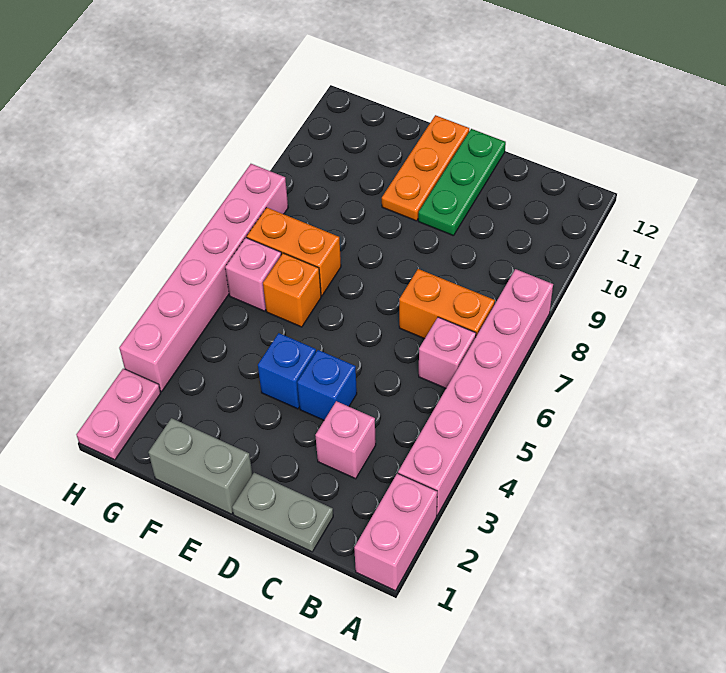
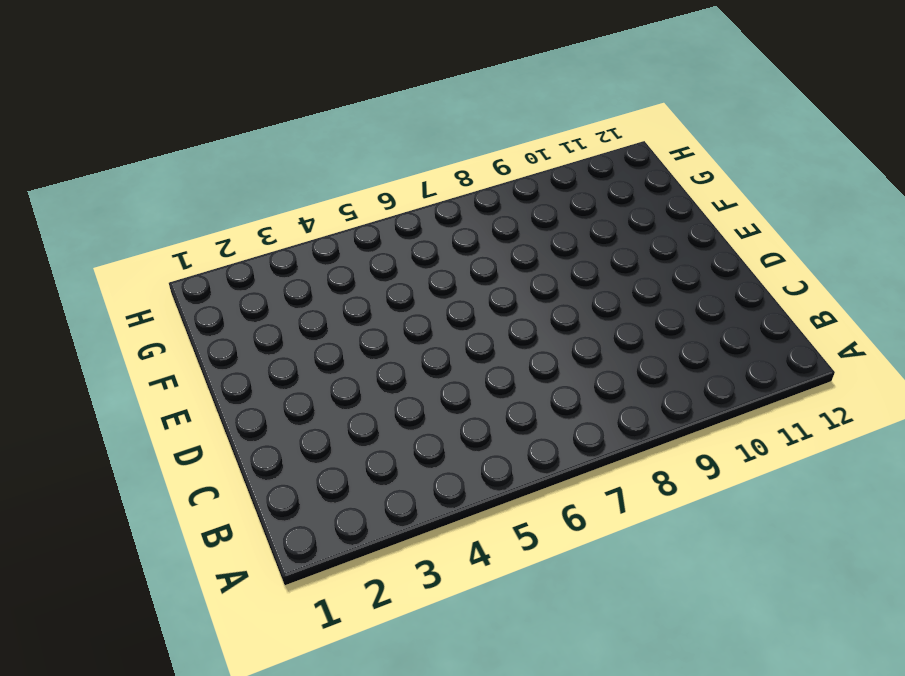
none -> pink brick A1:A2 level 1
none -> pink brick A3:A8 level 1
none -> pink brick B6 level 1

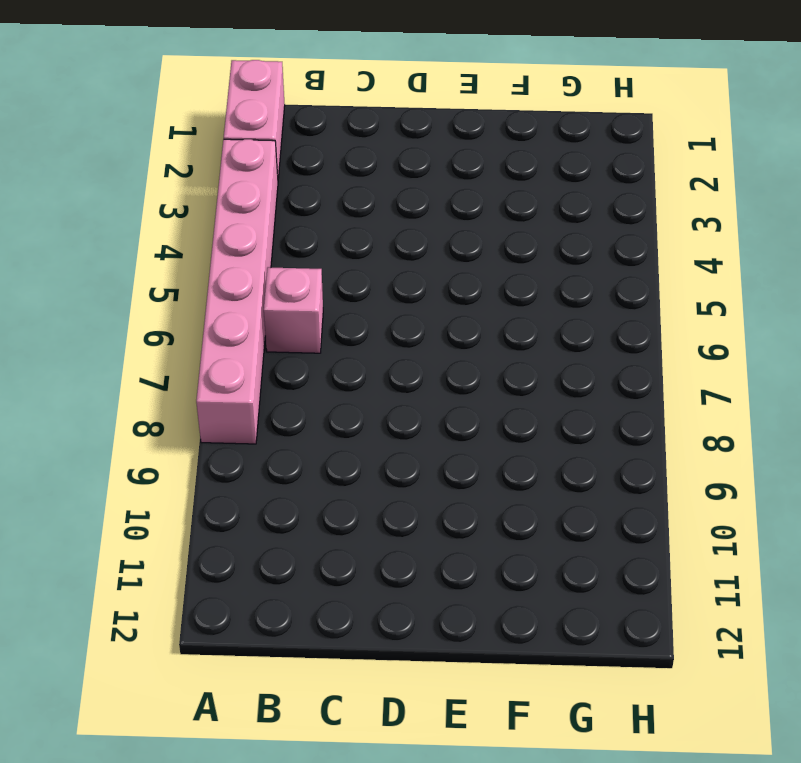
none -> orange brick B7:C7 level 1
none -> grey plate C1:D1 level 1
none -> pink brick C3 level 1

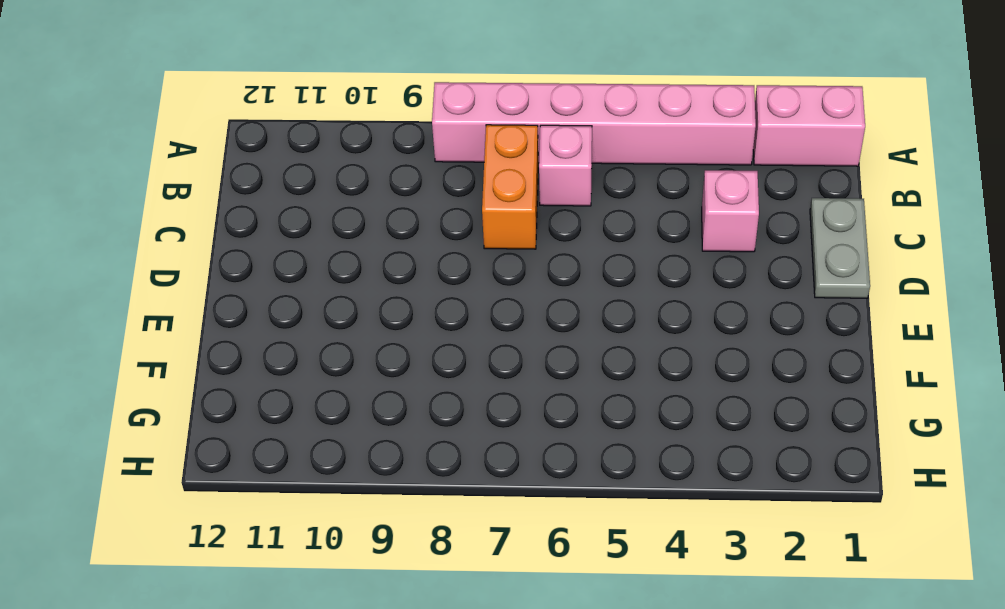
none -> blue brick D4 level 1
none -> green plate D10:D12 level 1
none -> grey brick E1:F1 level 1

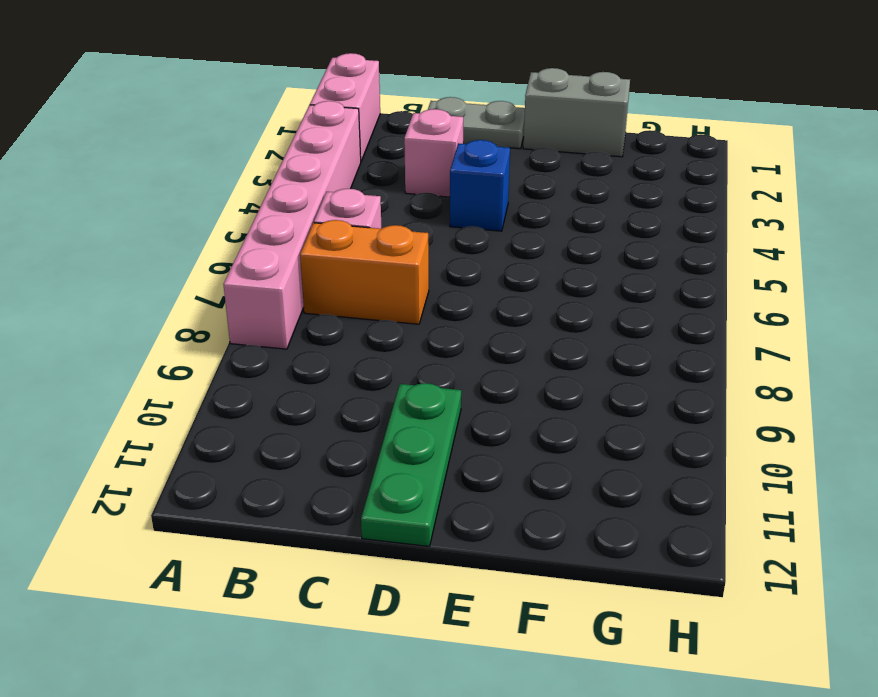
none -> blue brick E4 level 1
none -> orange plate E10:E12 level 1
none -> orange brick F6 level 1

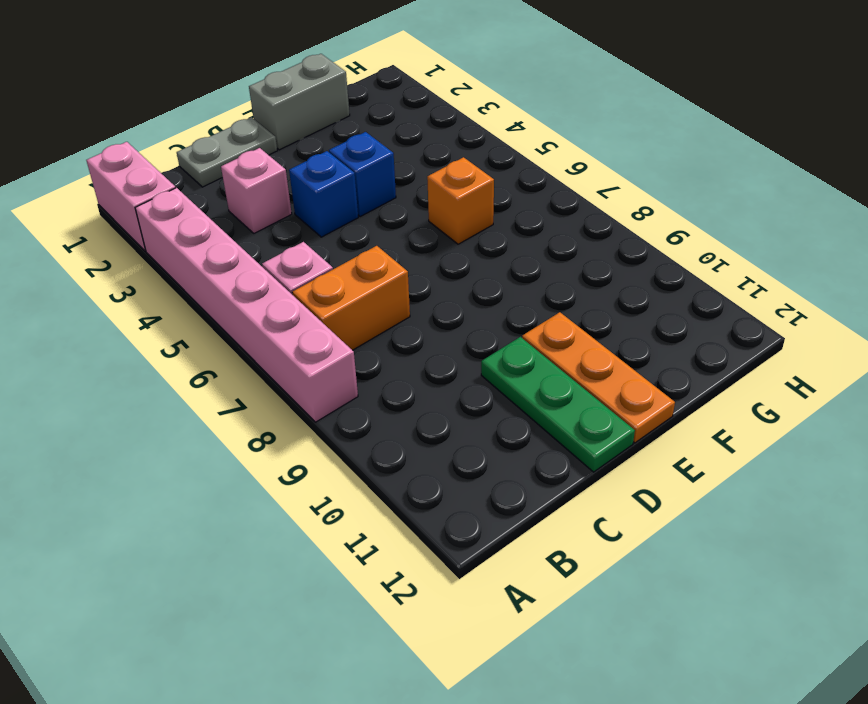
none -> orange brick F7:G7 level 1
none -> pink brick G6 level 1
none -> pink plate H1:H2 level 1

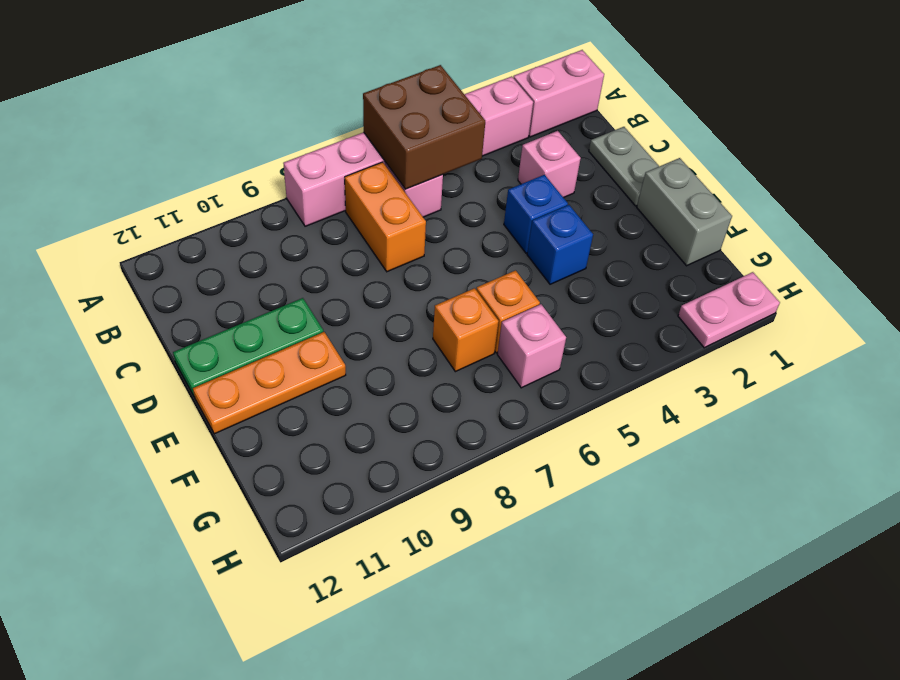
brown brick A5:B6 level 2 -> none
orange brick F7 level 1 -> orange brick F7:G7 level 1
none -> pink brick H3:H8 level 1

